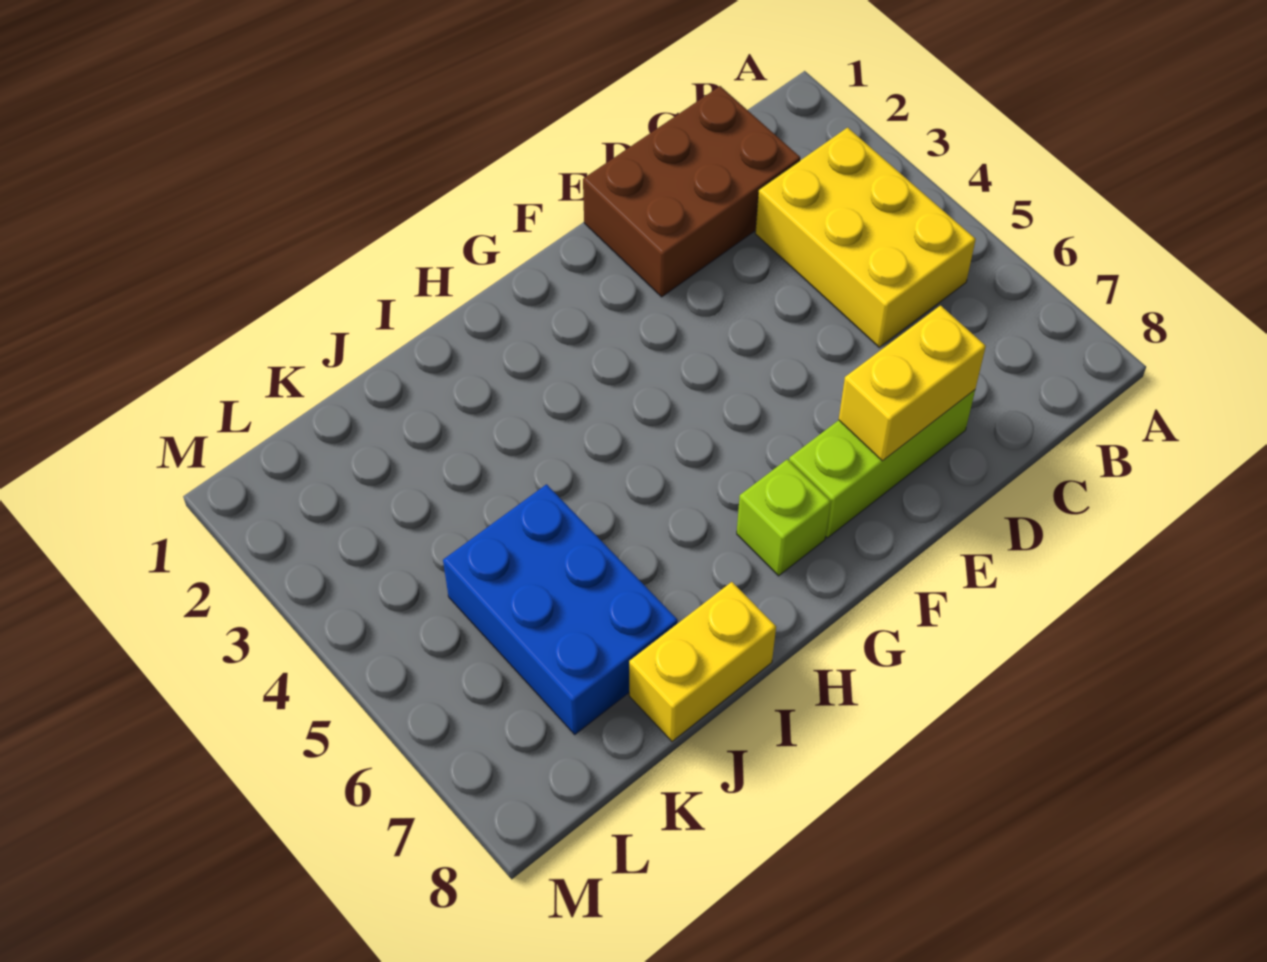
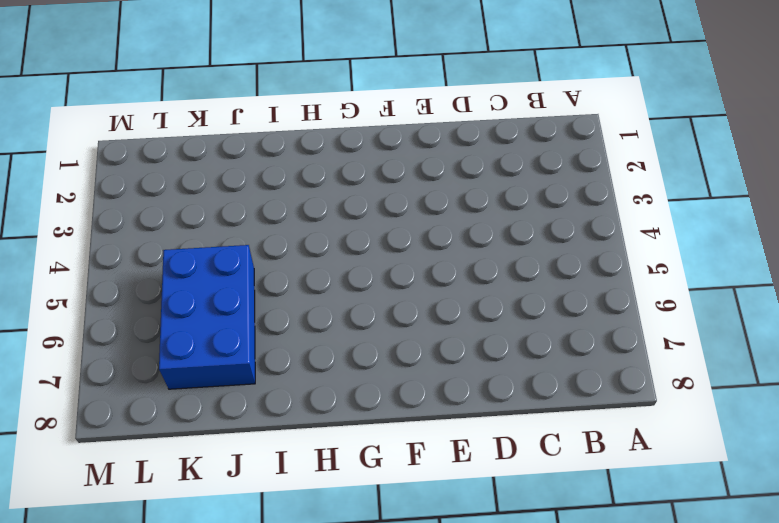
none -> yellow brick B3:C5 level 1
none -> brown brick C1:E2 level 1

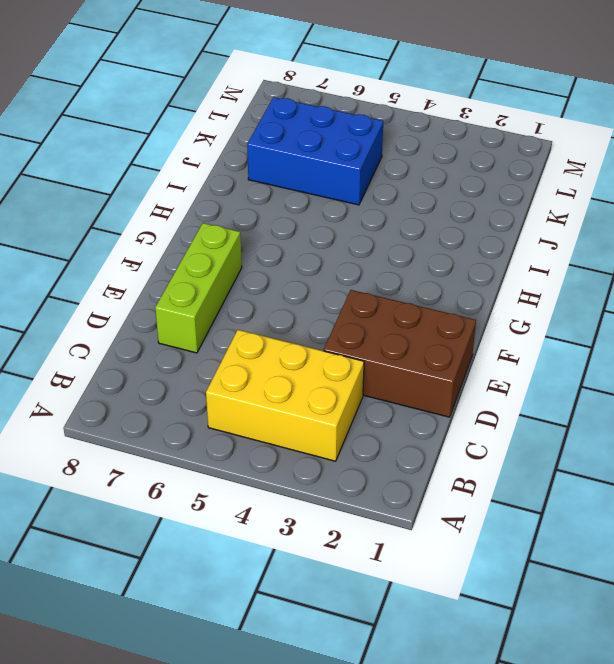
brown brick D1:E3 level 1 -> brown brick C1:E2 level 1
none -> lime brick G7 level 1
none -> yellow brick I8:J8 level 1

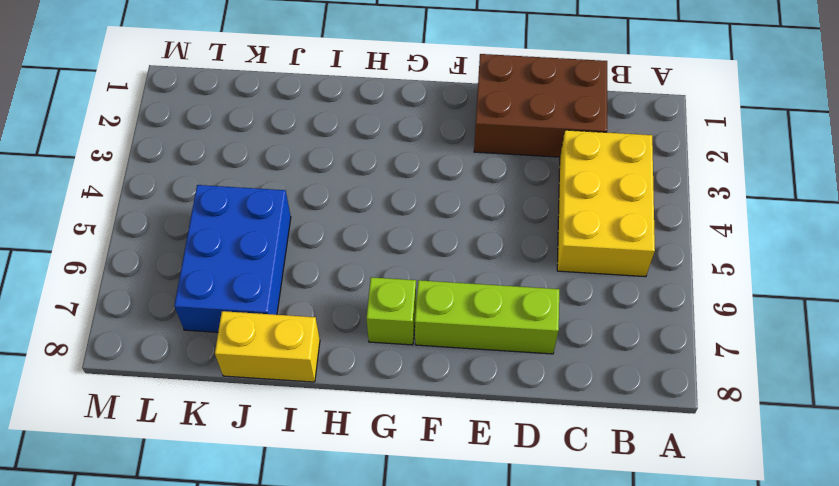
none -> yellow brick D7:E7 level 2

